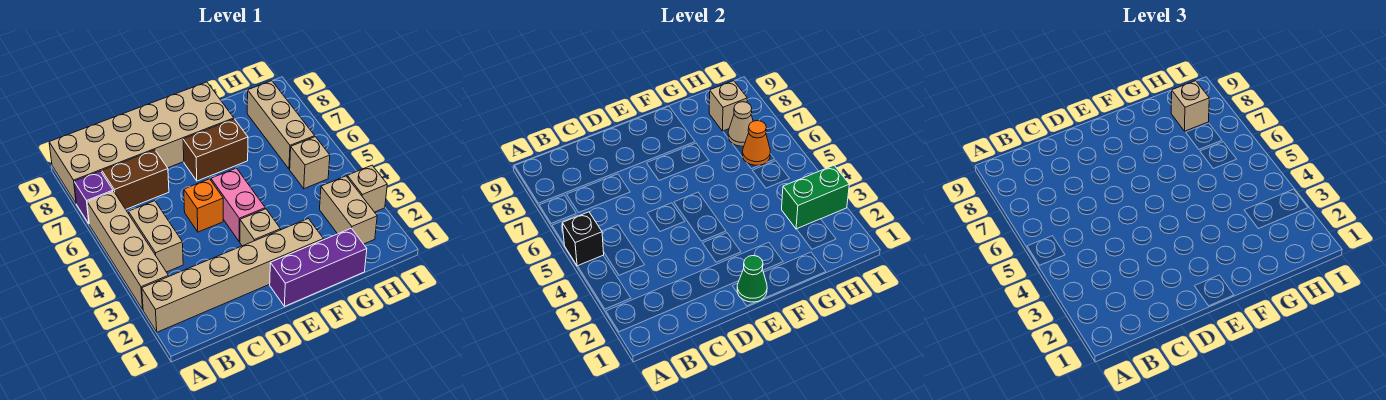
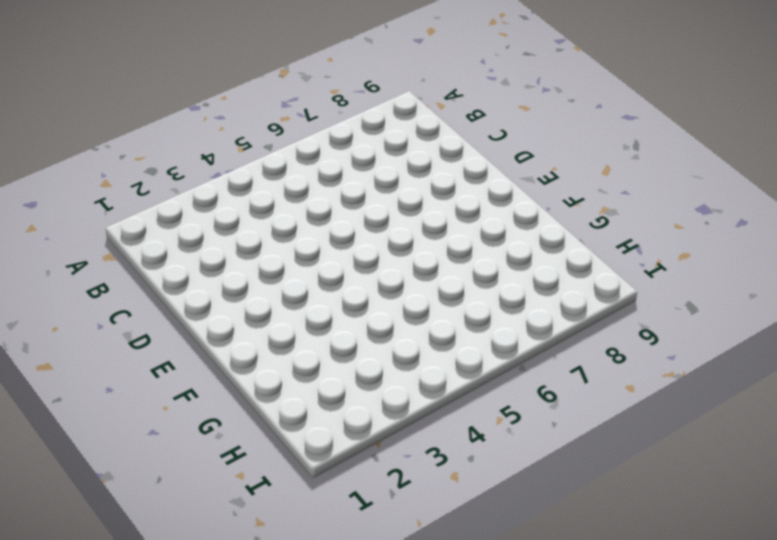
none -> tan brick A2:F2 level 1
none -> tan brick A3:A6 level 1
none -> purple brick A7 level 1

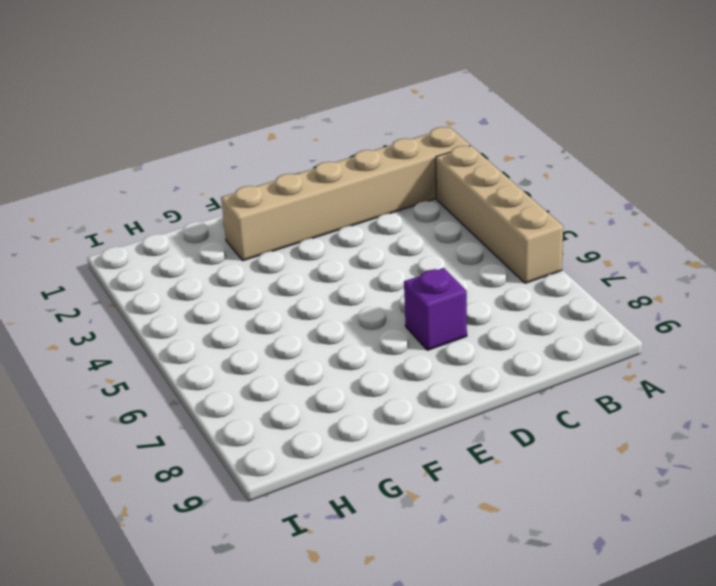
purple brick D7 level 1 -> purple brick A7 level 1
none -> tan brick A8:F9 level 1
none -> tan brick B4:B5 level 1
none -> brown brick B7:C7 level 1

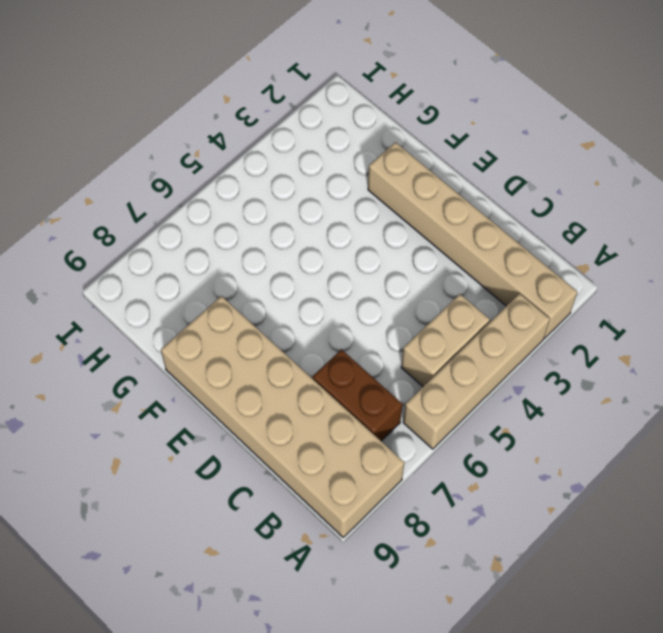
none -> purple brick A7 level 1
none -> orange brick D5 level 1
none -> purple brick E1:G1 level 1

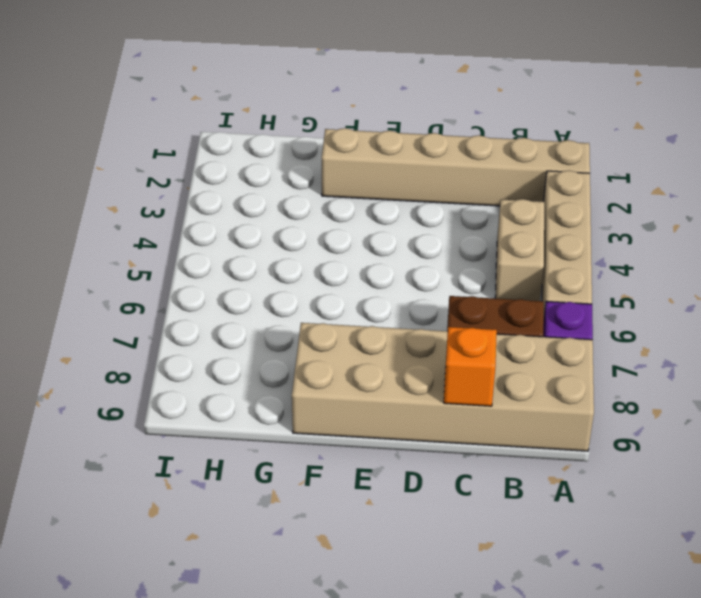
orange brick C9 level 2 -> orange brick D5 level 1
none -> purple brick E1:G1 level 1
none -> tan brick E3 level 1
none -> pink brick E4:E5 level 1

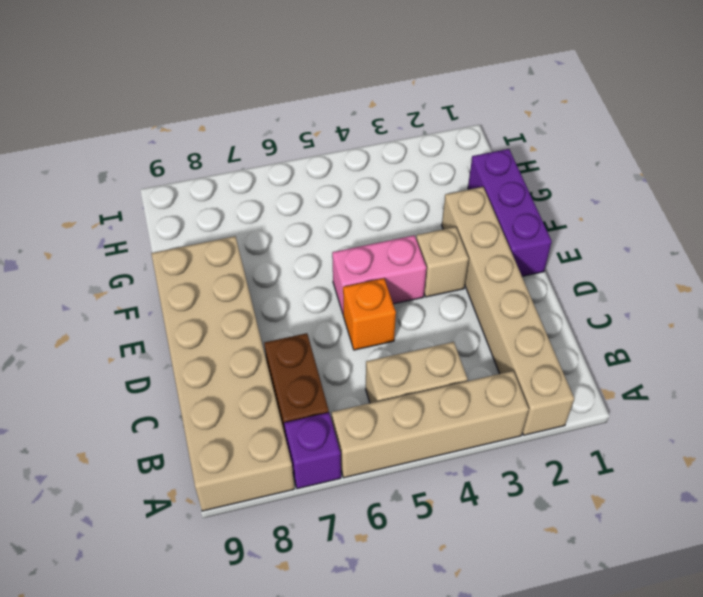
none -> brown brick E7:F7 level 1
none -> tan brick H2:H3 level 1
none -> tan brick H5 level 1

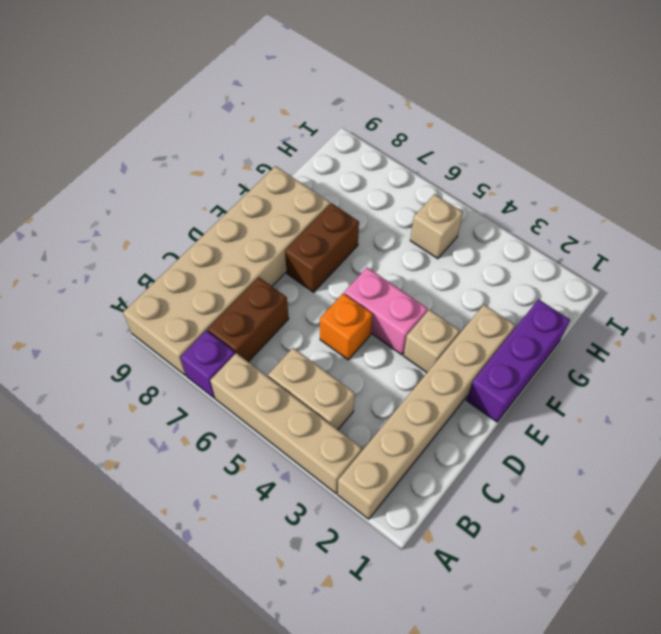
none -> tan brick H2:H3 level 1
none -> tan brick H6:H8 level 1
none -> tan brick I3 level 1

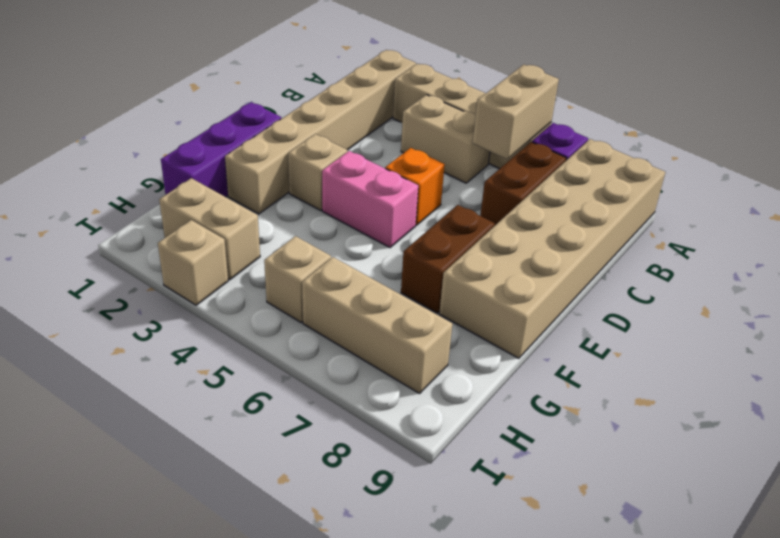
tan brick A6:B6 level 2 -> none
none -> black brick A5 level 2
none -> green cone E1 level 2
none -> green brick H3:I3 level 2

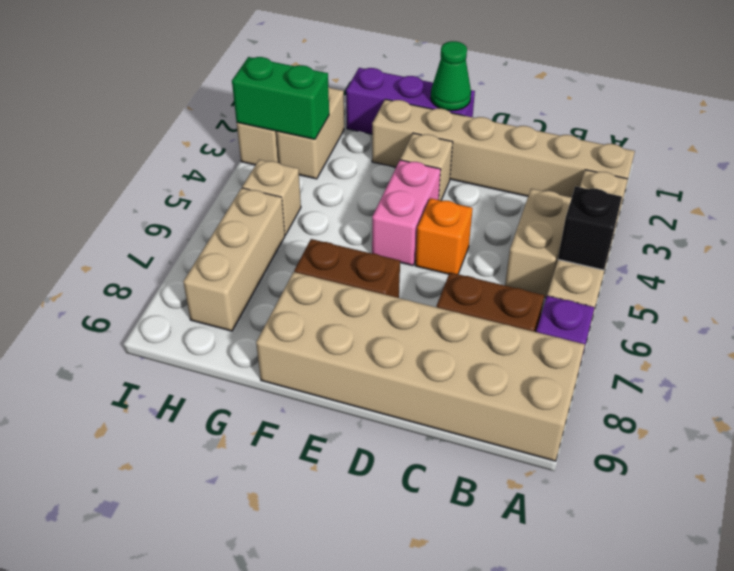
none -> orange cone H6 level 2
none -> tan cone H7 level 2
none -> tan brick H8 level 2

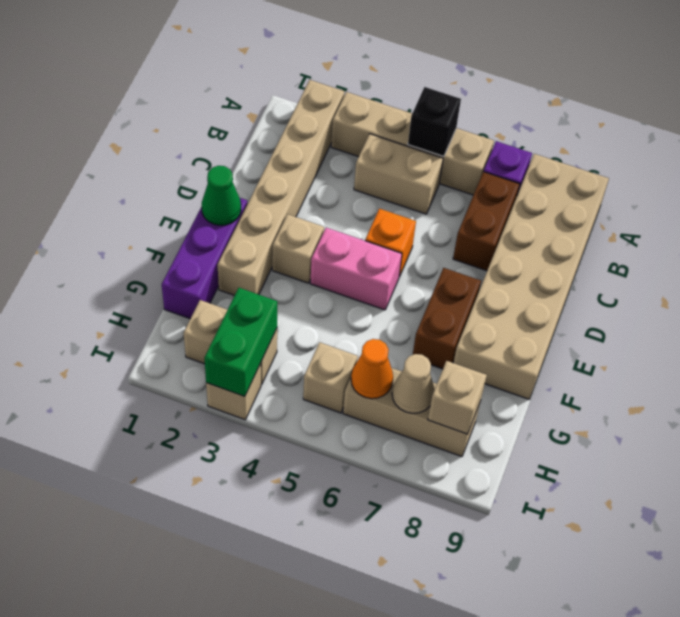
none -> tan brick H8 level 3

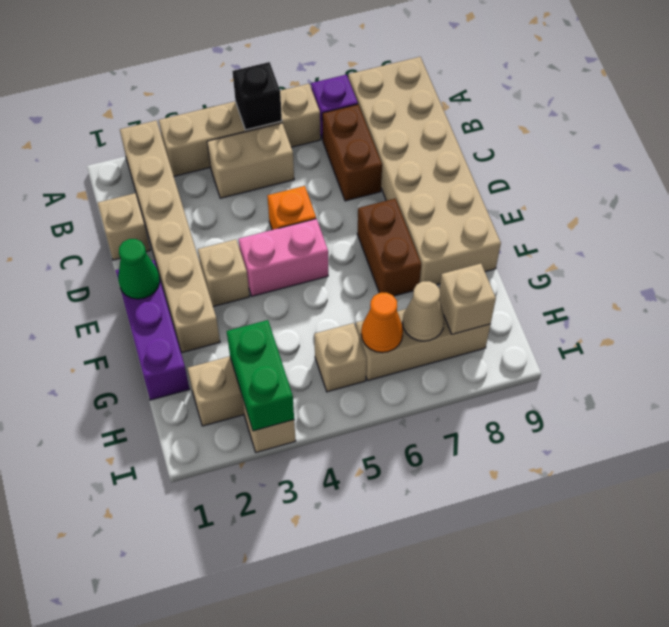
tan brick C1 level 1 -> tan brick H8 level 3

